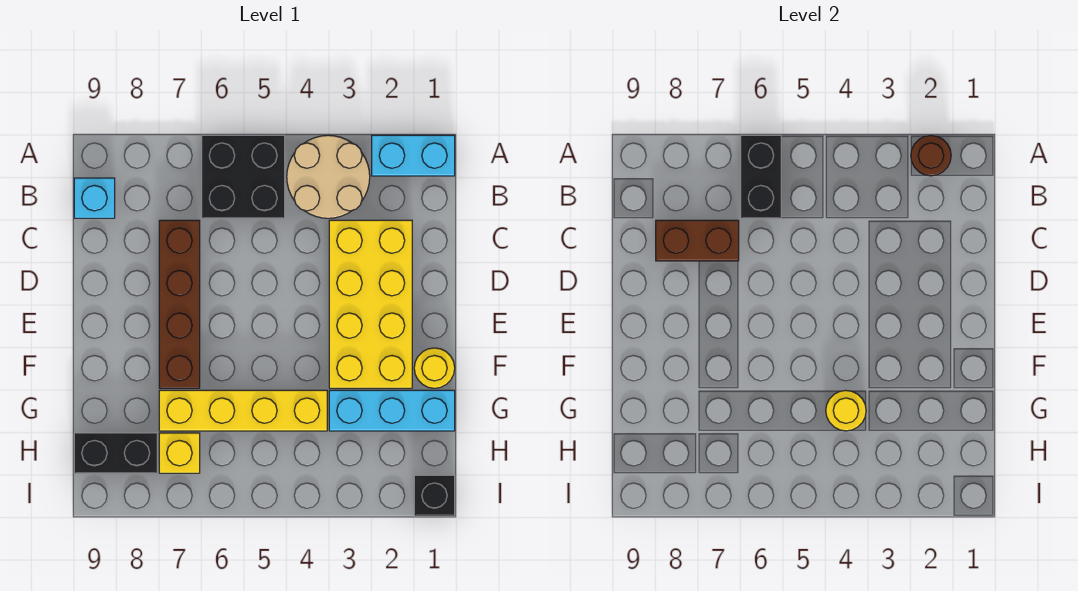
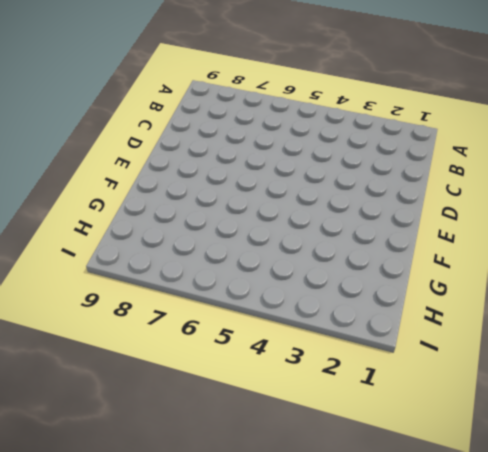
none -> cyan brick A1:A2 level 1
none -> tan round brick A3:B4 level 1
none -> black brick A5:B6 level 1

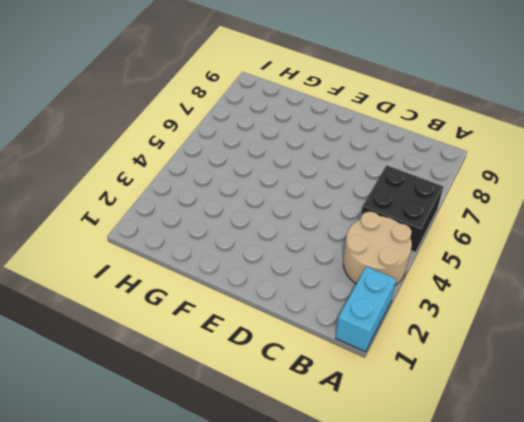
none -> cyan brick B9 level 1
none -> yellow brick C2:F3 level 1
none -> brown brick C7:F7 level 1

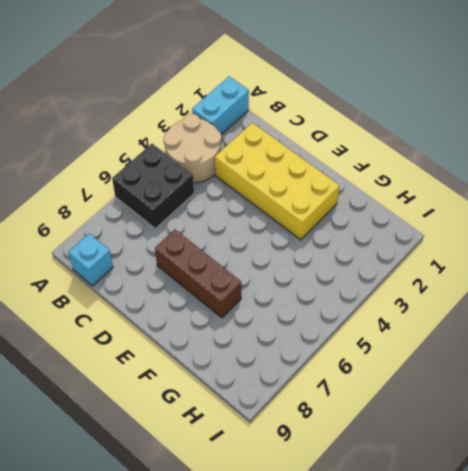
brown brick D7:F7 level 1 -> brown brick C7:F7 level 1
none -> yellow round brick F1 level 1
none -> cyan brick G1:G3 level 1
none -> yellow brick G4:G7 level 1

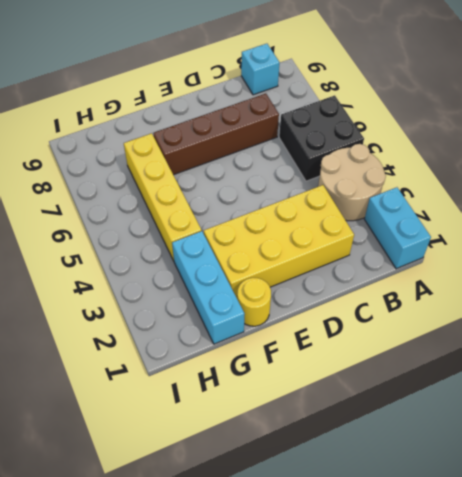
none -> yellow brick H7 level 1
none -> black brick H8:H9 level 1
none -> black brick I1 level 1

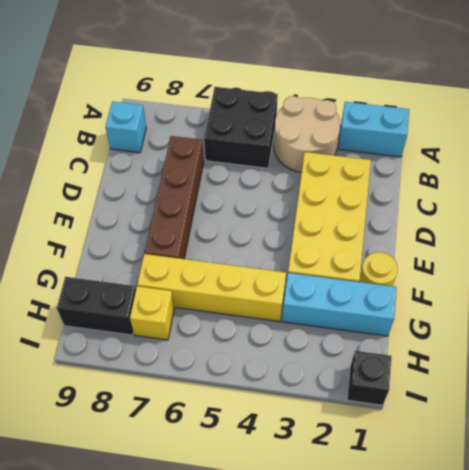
none -> brown round brick A2 level 2
none -> black brick A6:B6 level 2
none -> brown brick C7:C8 level 2

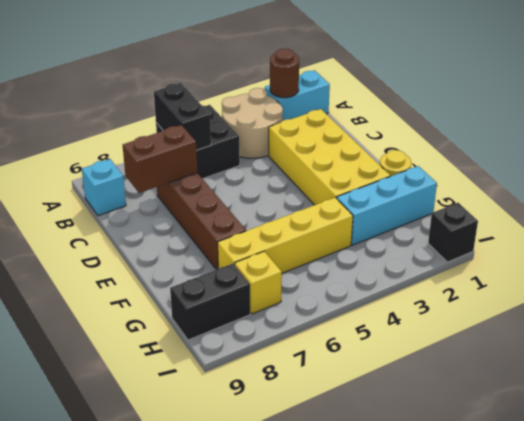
none -> yellow round brick G4 level 2

